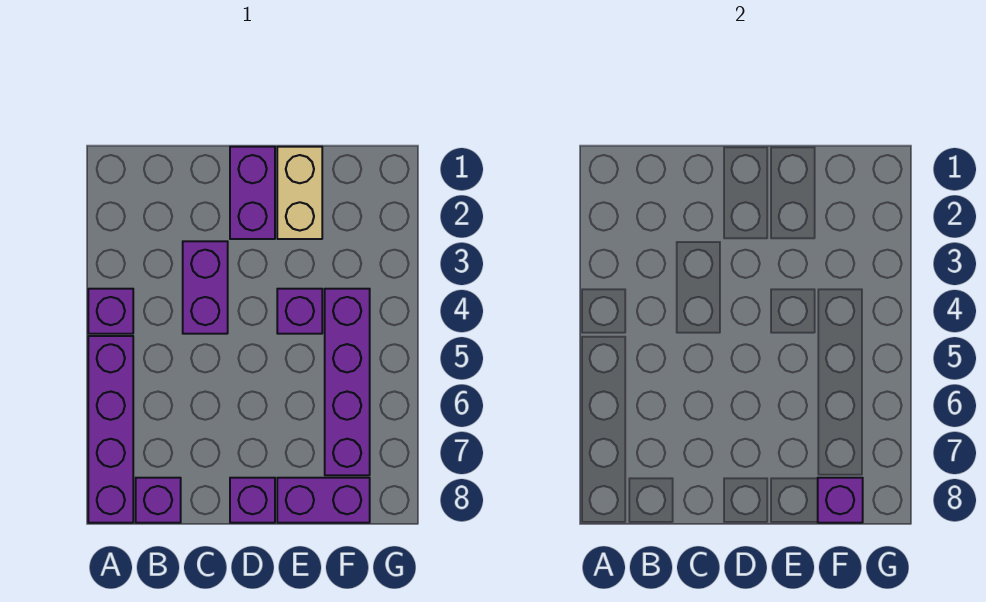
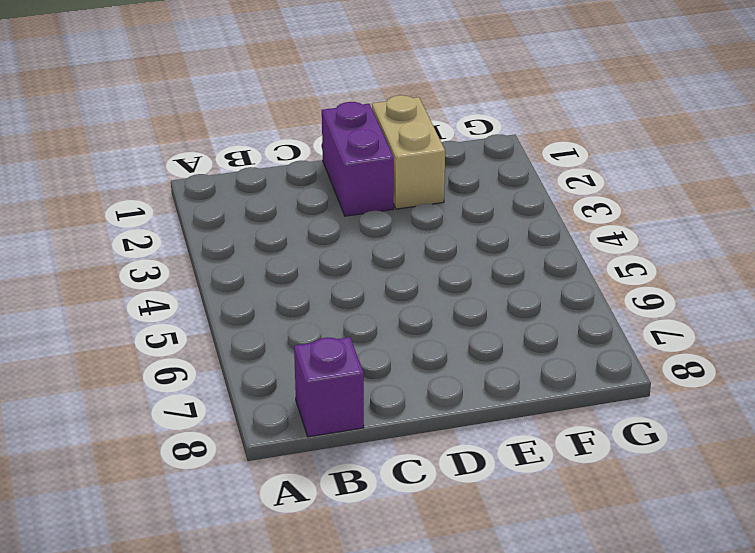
none -> purple brick A4 level 1
none -> purple brick A5:A8 level 1

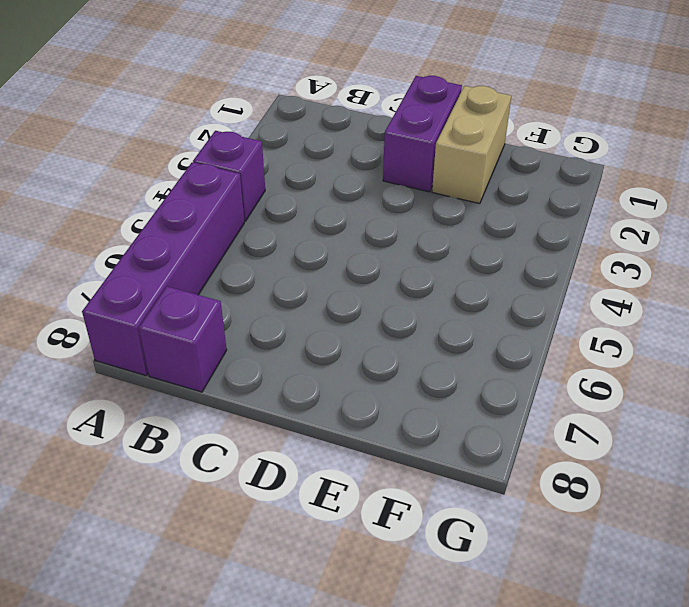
none -> purple brick C3:C4 level 1
none -> purple brick D8 level 1

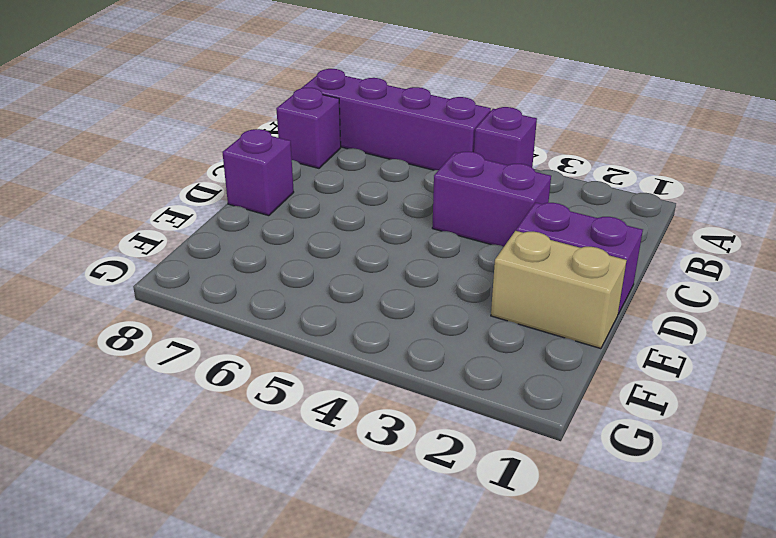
none -> purple brick E4 level 1
none -> purple brick E8:F8 level 1

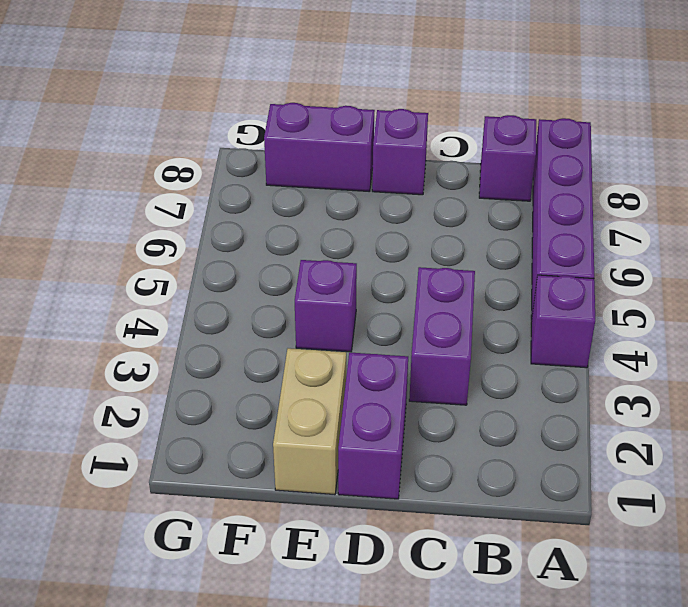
none -> purple brick F4:F7 level 1
none -> purple brick F8 level 2

